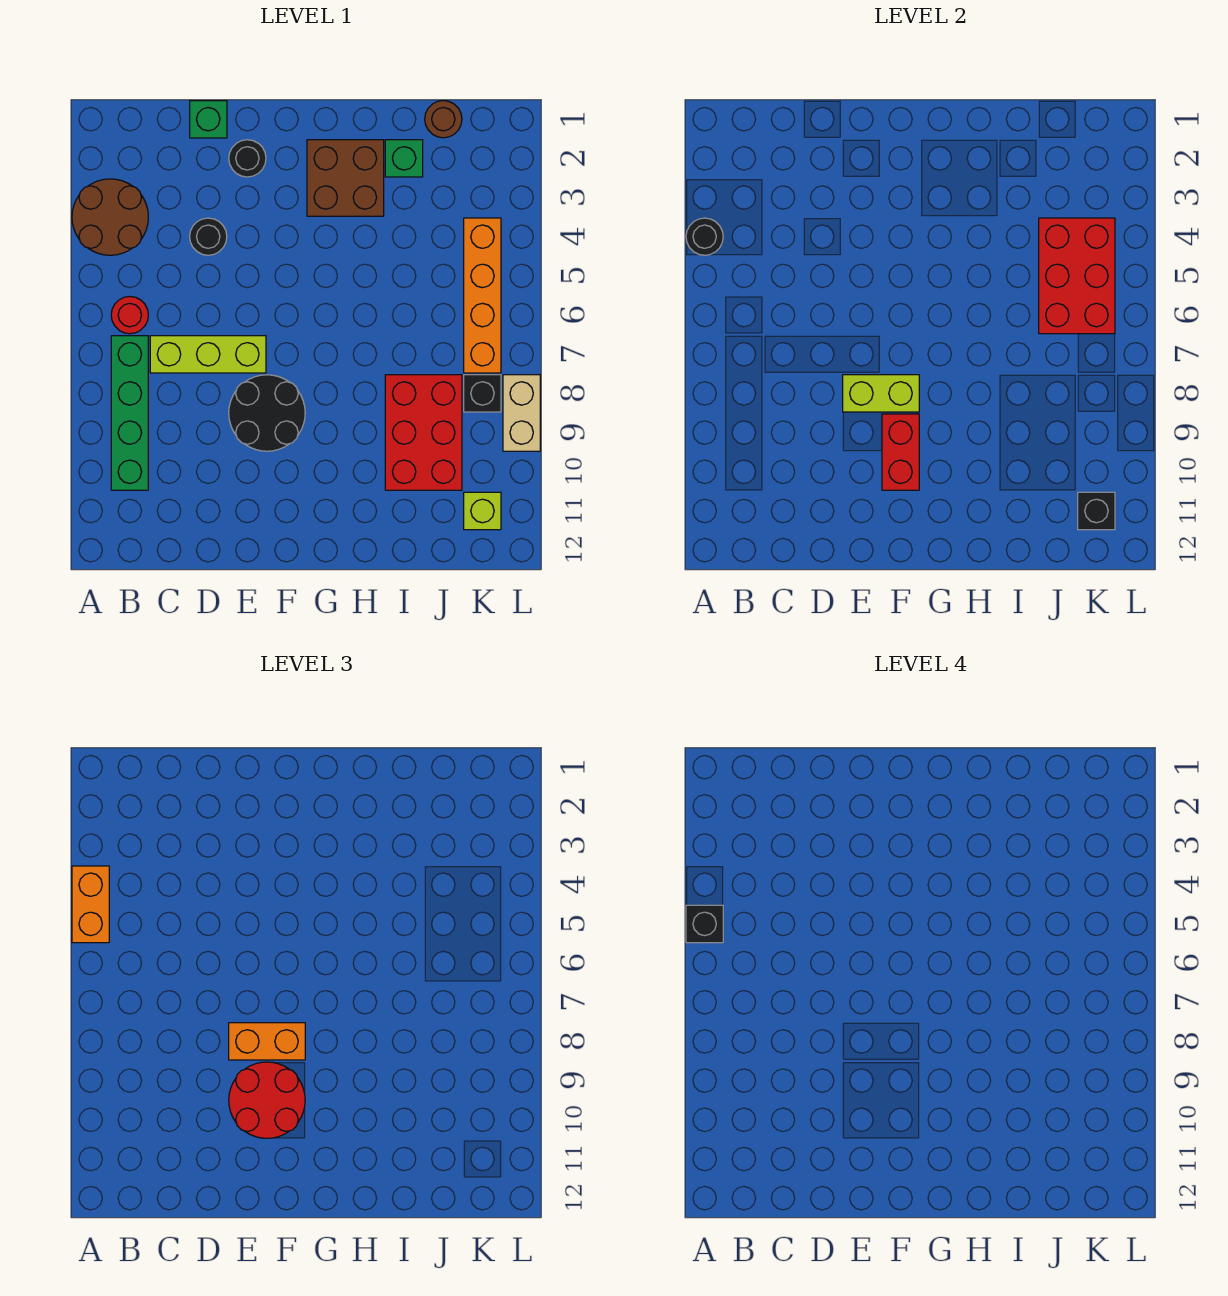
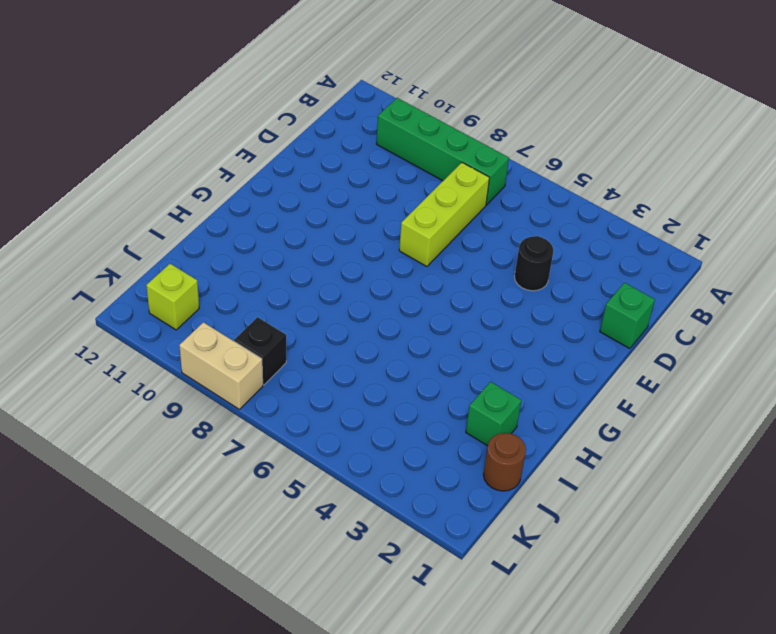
none -> brown round brick A3:B4 level 1
none -> red round brick B6 level 1
none -> black round brick E2 level 1

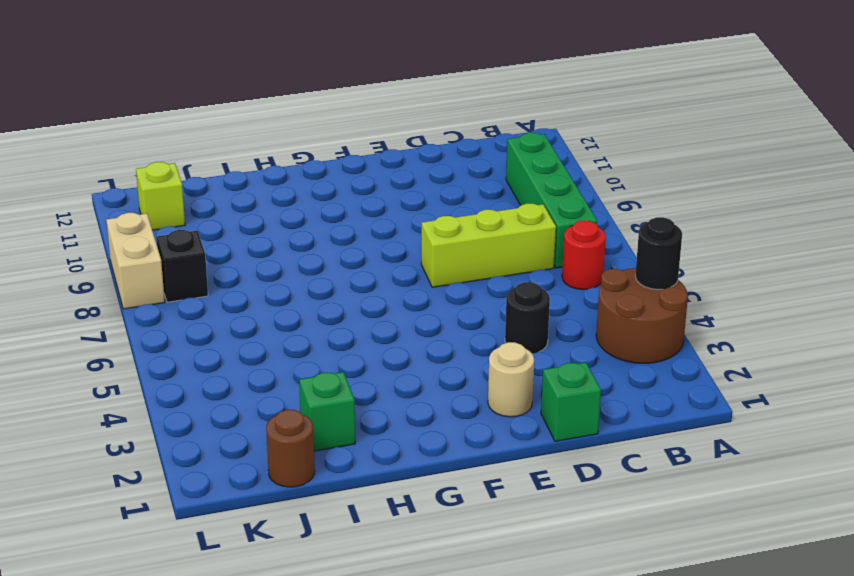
tan round brick E2 level 1 -> black round brick E2 level 1
none -> black round brick E8:F9 level 1
none -> brown brick G2:H3 level 1
none -> red brick I8:J10 level 1

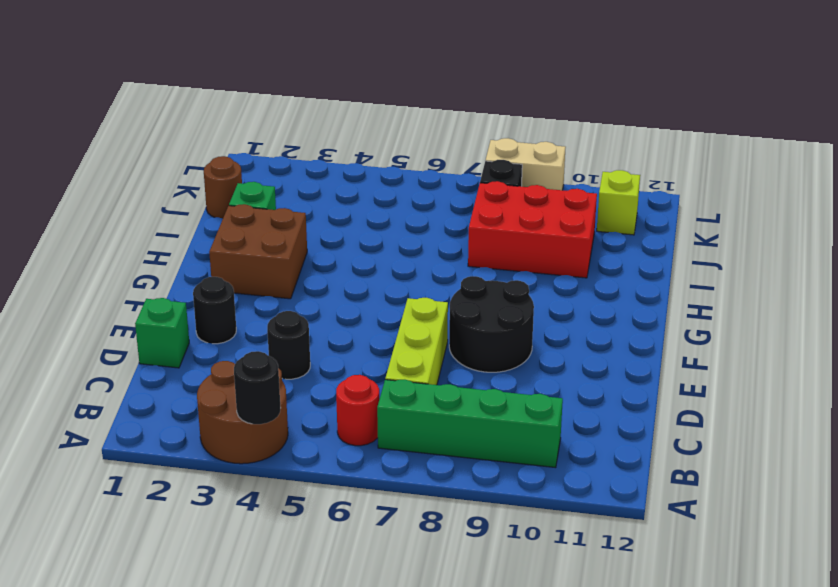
none -> orange brick K4:K7 level 1
none -> lime brick E8:F8 level 2
none -> red brick F9:F10 level 2

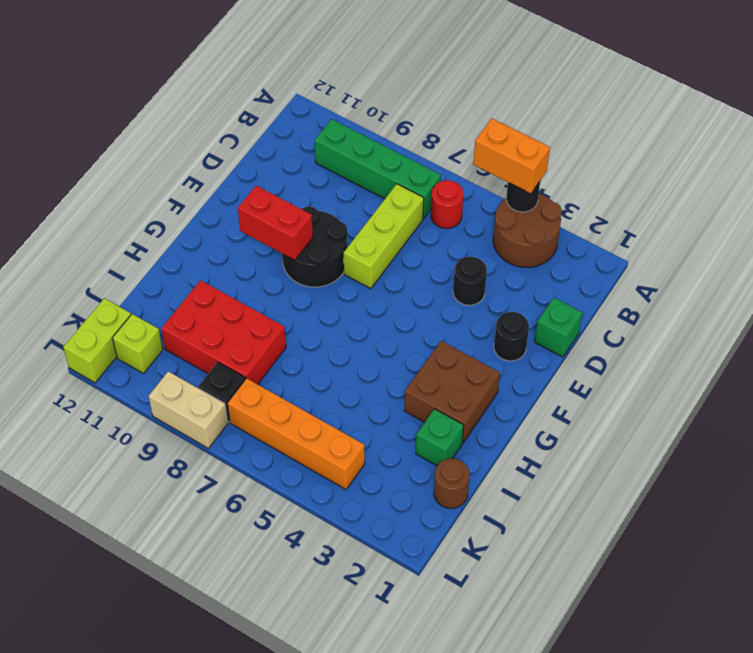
lime brick K12:L12 level 1 -> lime brick E8:F8 level 2
none -> red brick J4:K6 level 2
none -> black brick K11 level 2
none -> orange brick E8:F8 level 3

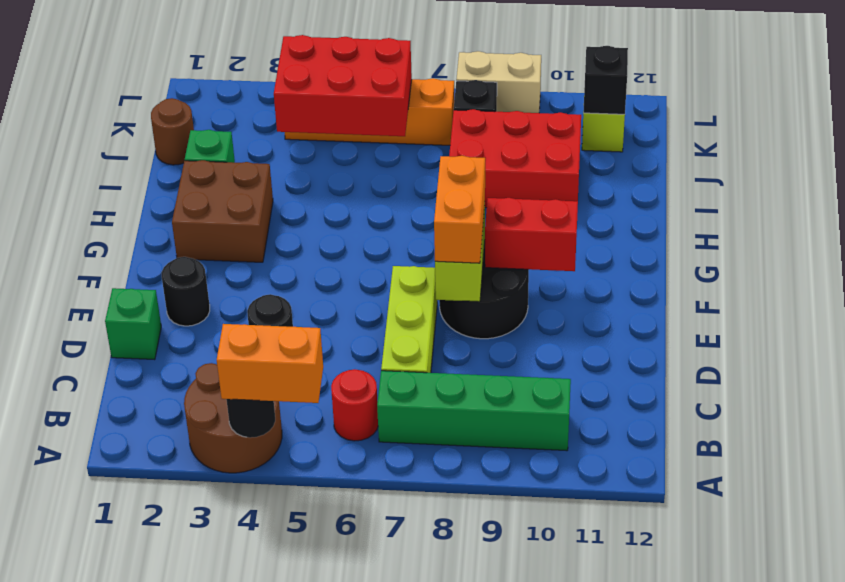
none -> red round brick E9:F10 level 3
none -> black brick A5 level 4

